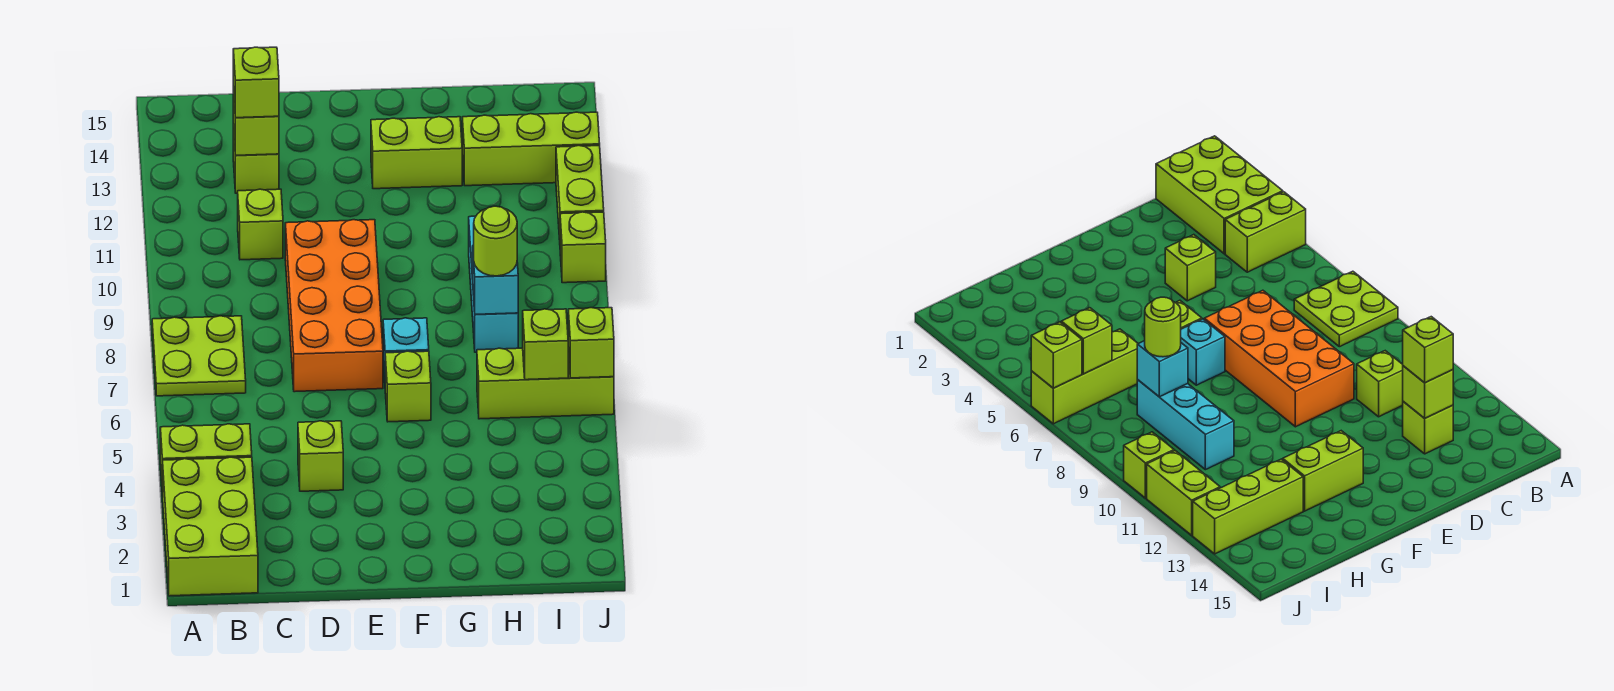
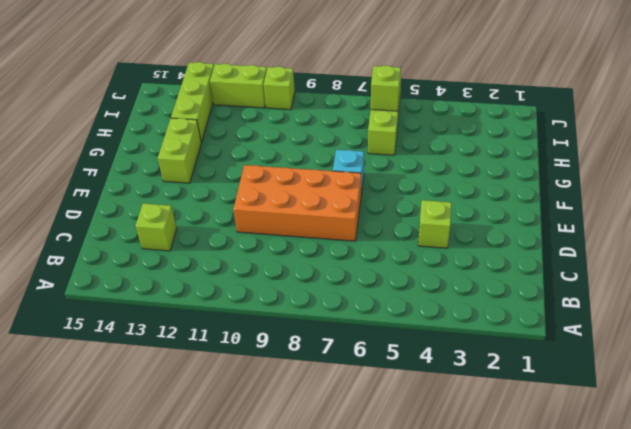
none -> lime brick A1:B3 level 1
none -> lime brick A4:B4 level 1
none -> lime plate A7:B8 level 1

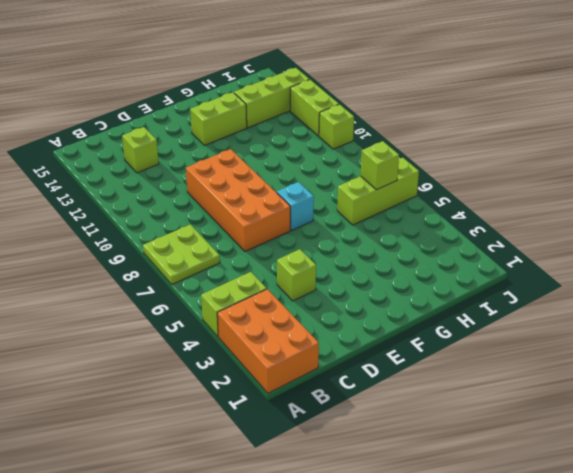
orange brick A1:B3 level 1 -> lime brick A1:B3 level 1
none -> lime brick C11 level 1
none -> lime brick F6 level 1
none -> cyan brick H8:H10 level 1

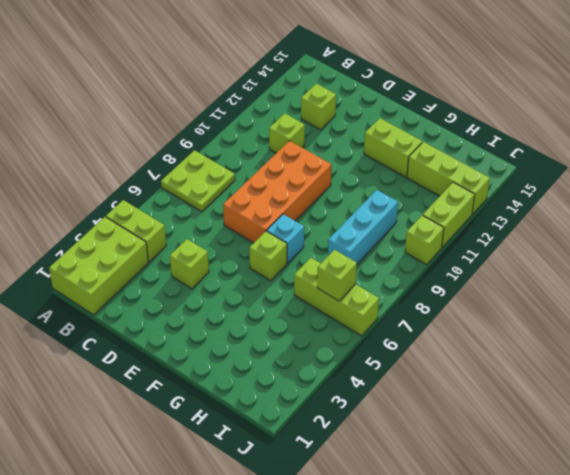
none -> lime brick C13 level 2
none -> cyan brick H8 level 2
none -> lime brick J6 level 2

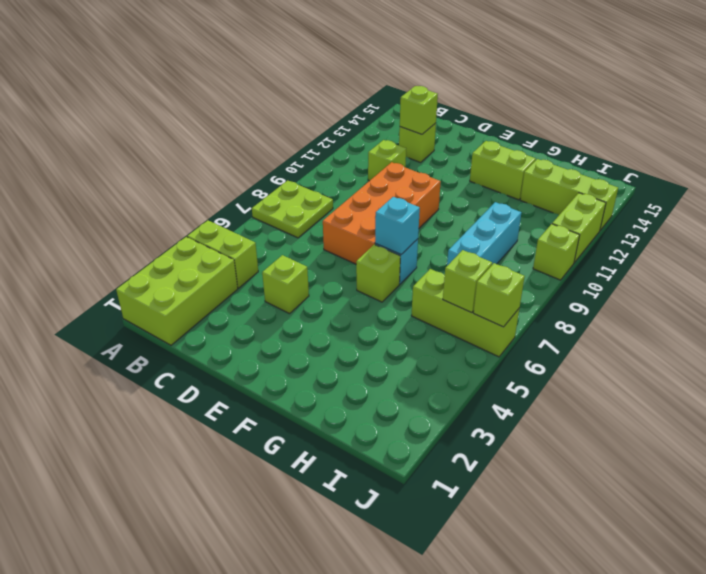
cyan brick F7 level 2 -> cyan brick H8 level 2
none -> lime brick C13 level 3
none -> lime round brick H8 level 3

